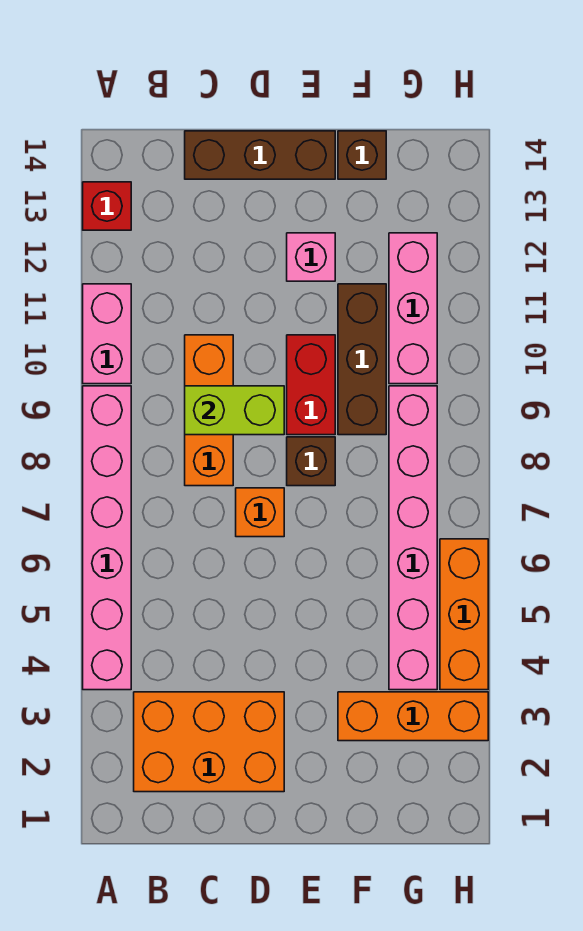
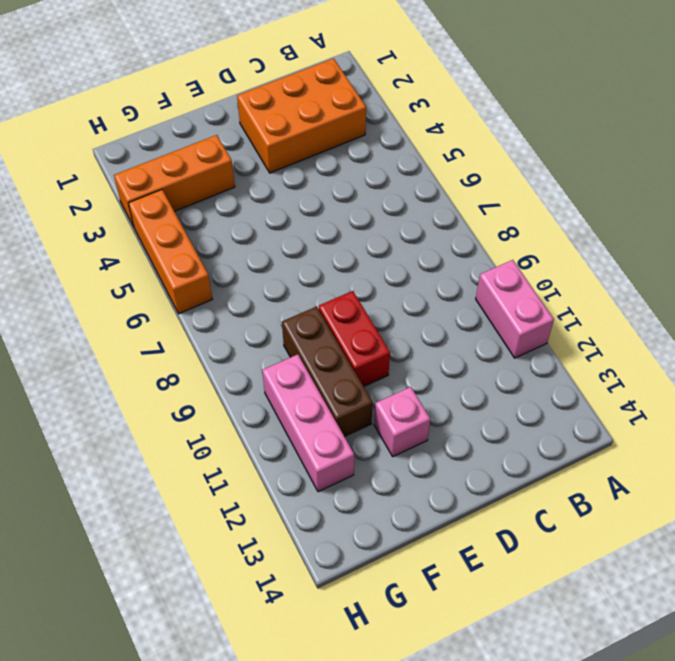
none -> pink brick A4:A9 level 1
none -> red brick A13 level 1
none -> orange brick C8:C10 level 1

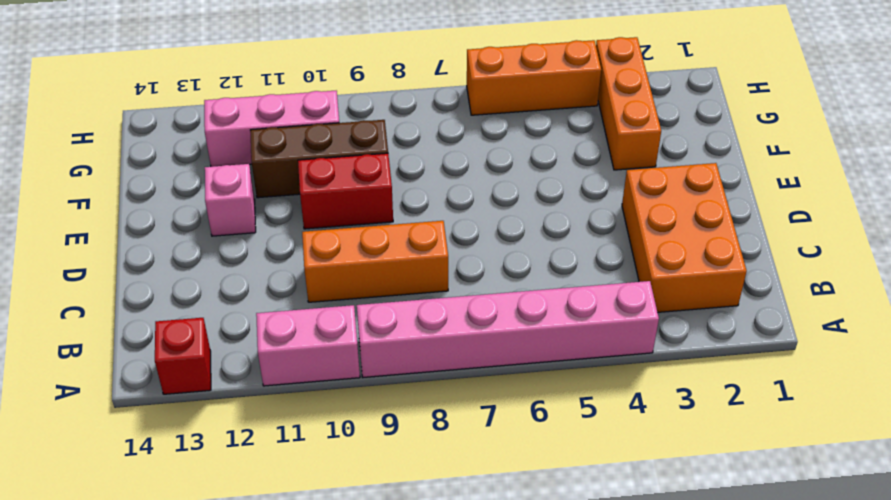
none -> brown brick C14:E14 level 1
none -> orange brick D7 level 1
none -> brown brick E8 level 1

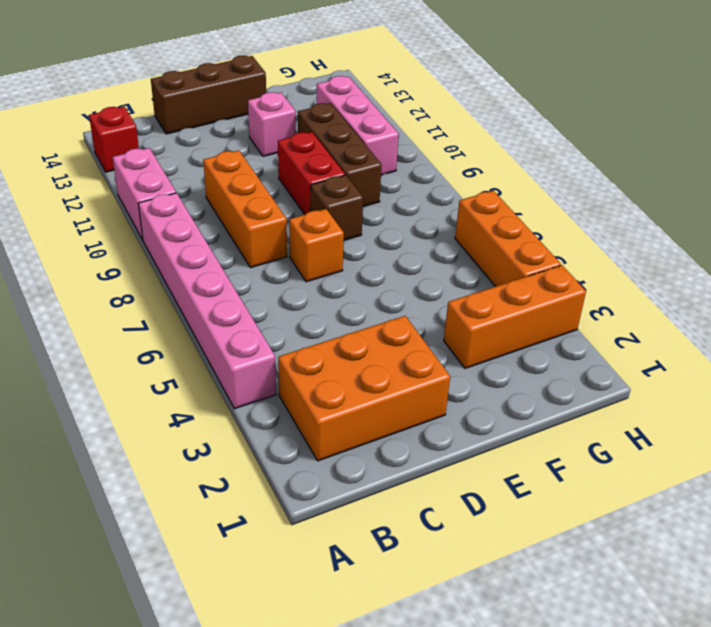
none -> brown brick F14 level 1
none -> pink brick G4:G9 level 1
none -> lime brick C9:D9 level 2

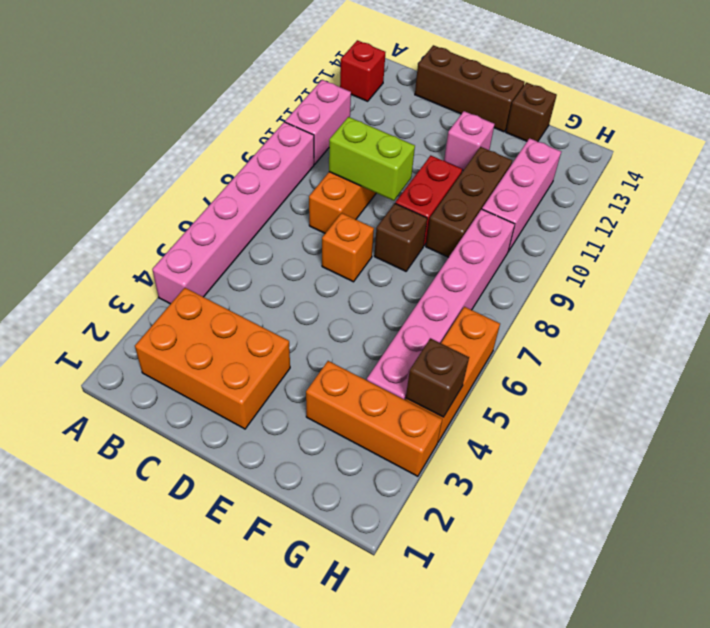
brown brick H4 level 2 -> none

